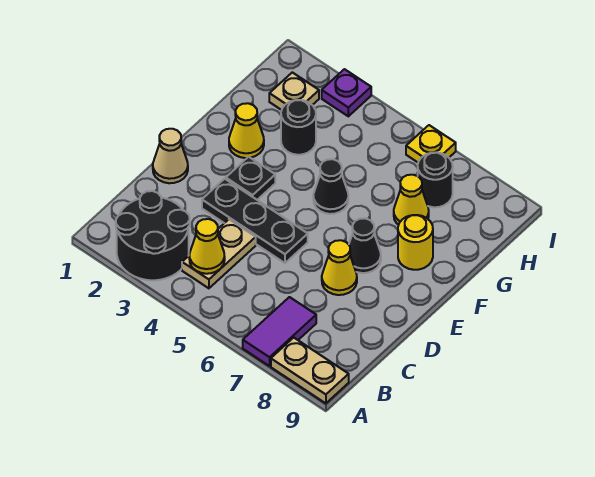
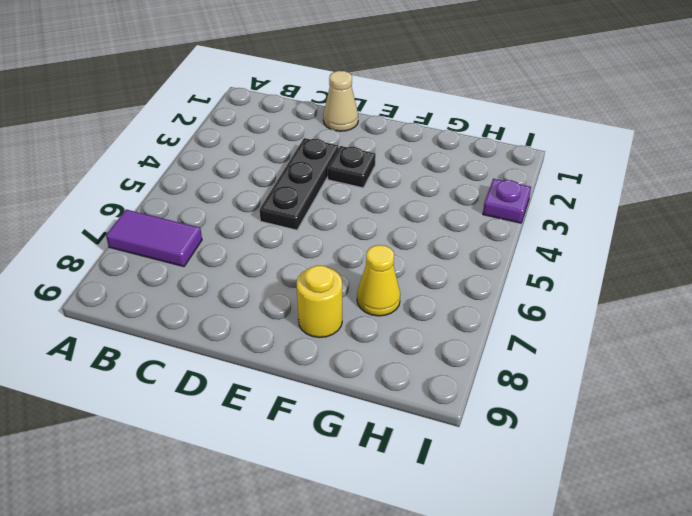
none -> black round brick A2:B3 level 1
none -> tan plate A8:A9 level 1
none -> tan plate B4:C4 level 1

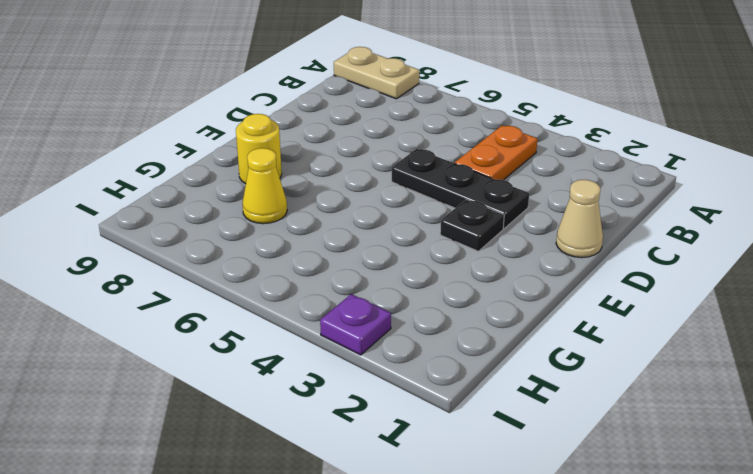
orange plate B4:C4 level 1 -> tan plate B4:C4 level 1
none -> black round brick A2:B3 level 1
none -> purple tile A7:B7 level 1
none -> yellow cone D7 level 1

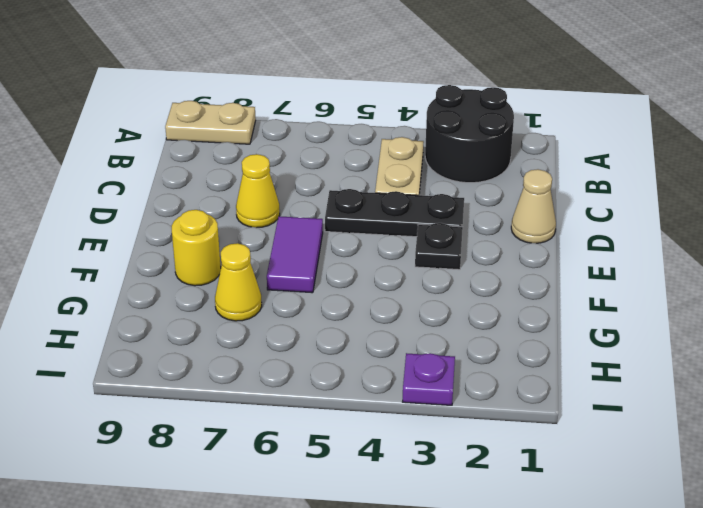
purple tile E6:F6 level 1 -> purple tile A7:B7 level 1
none -> black cone E7 level 1
none -> yellow cone F2 level 1
none -> black cone F5 level 1

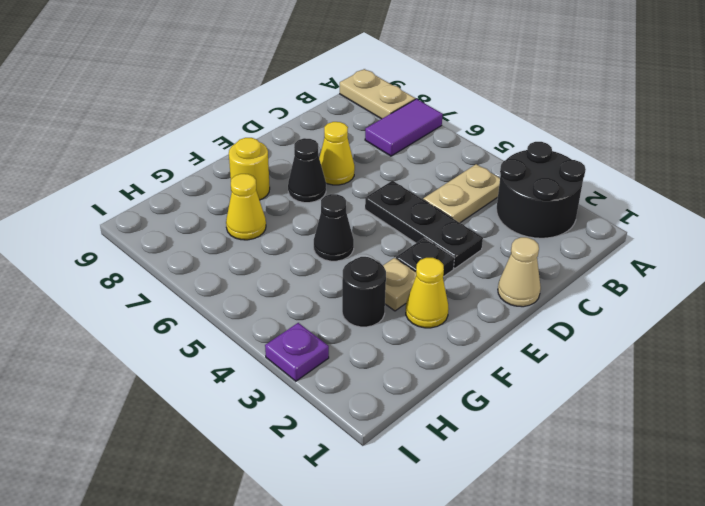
tan plate F3 level 1 -> tan plate H2 level 1
none -> black round brick H7 level 1
none -> yellow plate I6 level 1
none -> yellow cone B4 level 2

